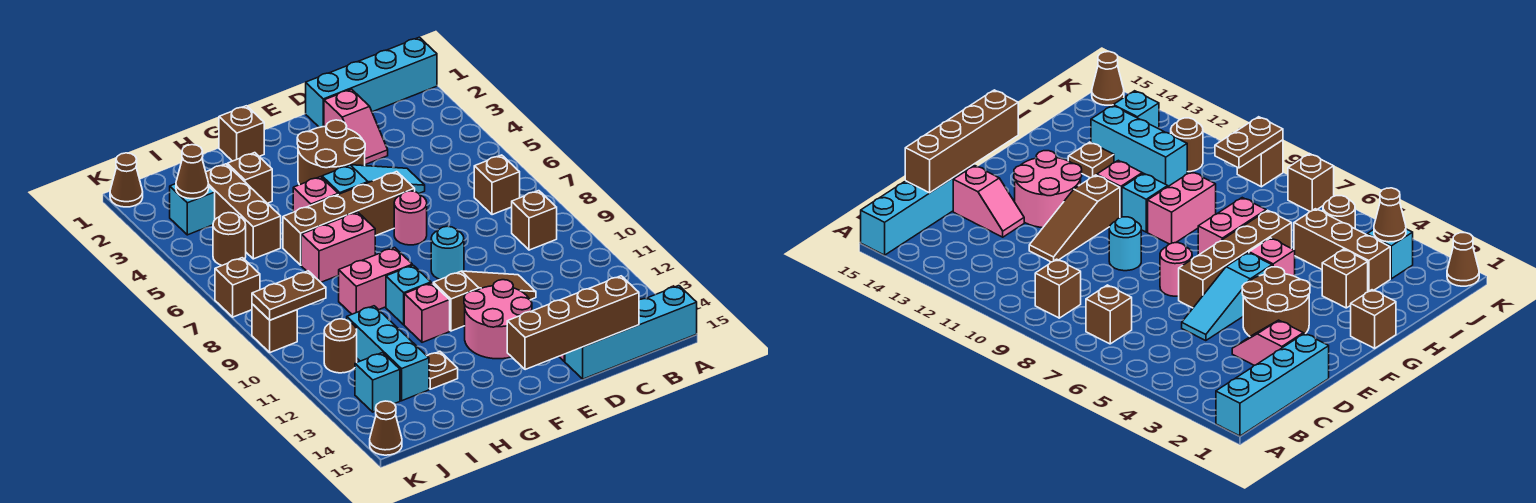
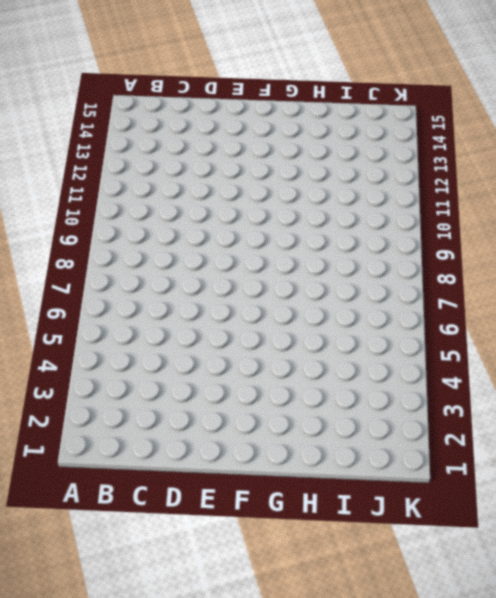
none -> cyan brick A1:D1 level 1
none -> cyan brick A15:D15 level 1
none -> brown brick B7 level 1
none -> brown brick B9 level 1

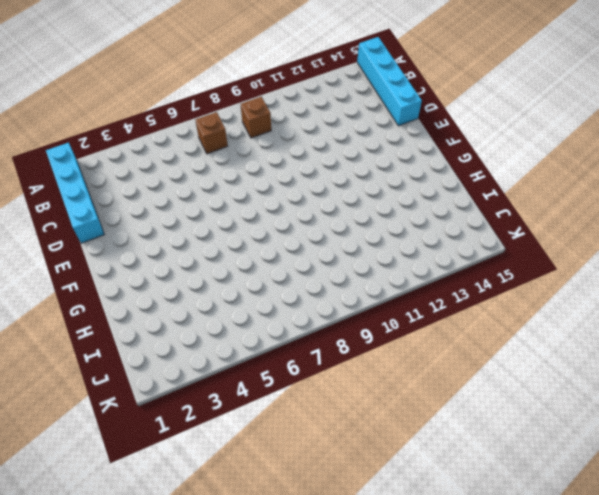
none -> pink slope D2:D3 level 1 top 2
none -> cyan slope D5:F5 level 1 top F
none -> brown slope D11:F11 level 1 top F
none -> pink slope D13:D14 level 1 top 14

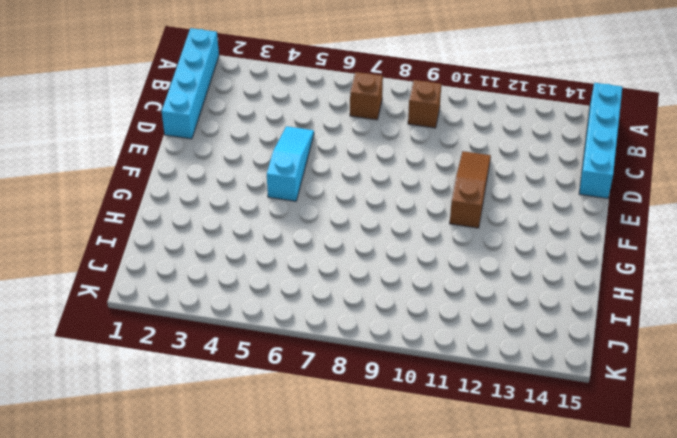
none -> pink slope D2:D3 level 1 top 2
none -> pink slope D13:D14 level 1 top 14
none -> brown round brick E3:F4 level 1
none -> brown brick E6:H6 level 1

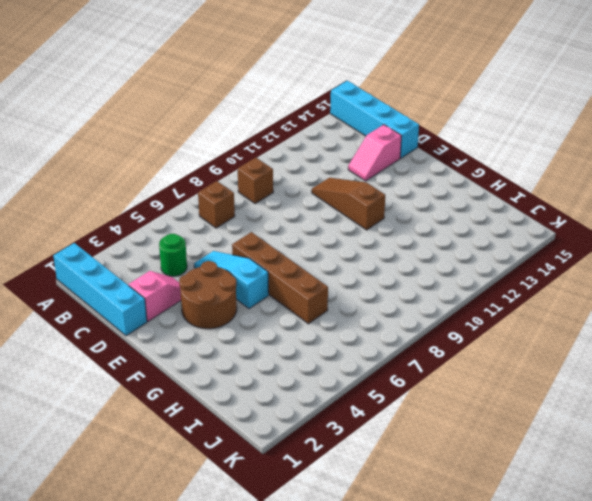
green round brick C4 level 1 -> none
none -> pink round brick E7 level 1
none -> cyan round brick E9 level 1
none -> pink round brick E12:F13 level 1
none -> brown brick G1 level 1

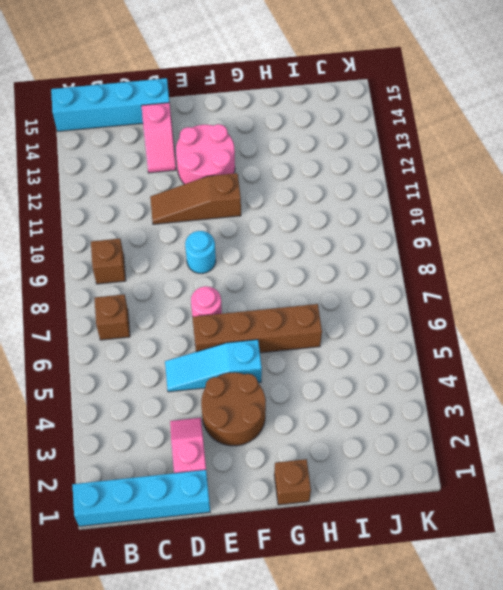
none -> pink brick G5 level 1
none -> pink brick G7:H7 level 1
none -> pink brick G9:H9 level 1
none -> cyan brick G10 level 1

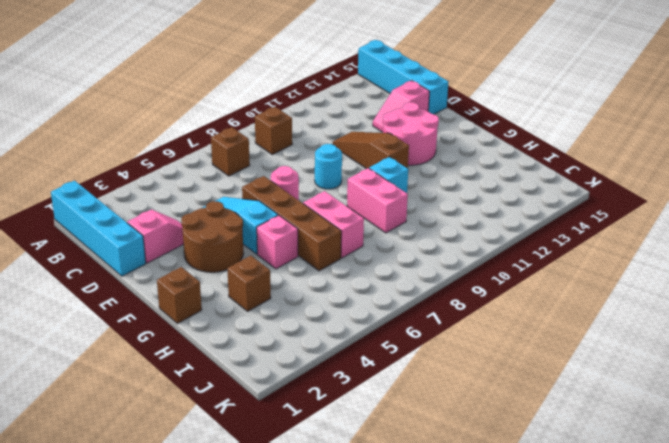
none -> pink brick G11 level 1
none -> brown plate H13 level 1
none -> brown brick I3:I5 level 1
none -> cyan brick I11:I13 level 1

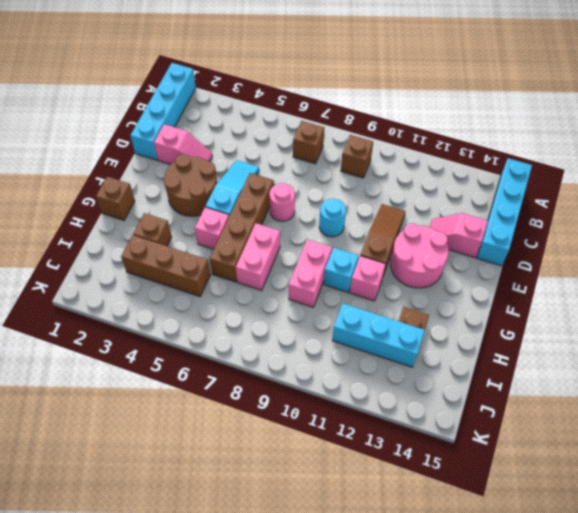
none -> cyan brick J3 level 1
none -> brown round brick J5 level 1
none -> brown round brick J11 level 1
none -> cyan brick J13 level 1

